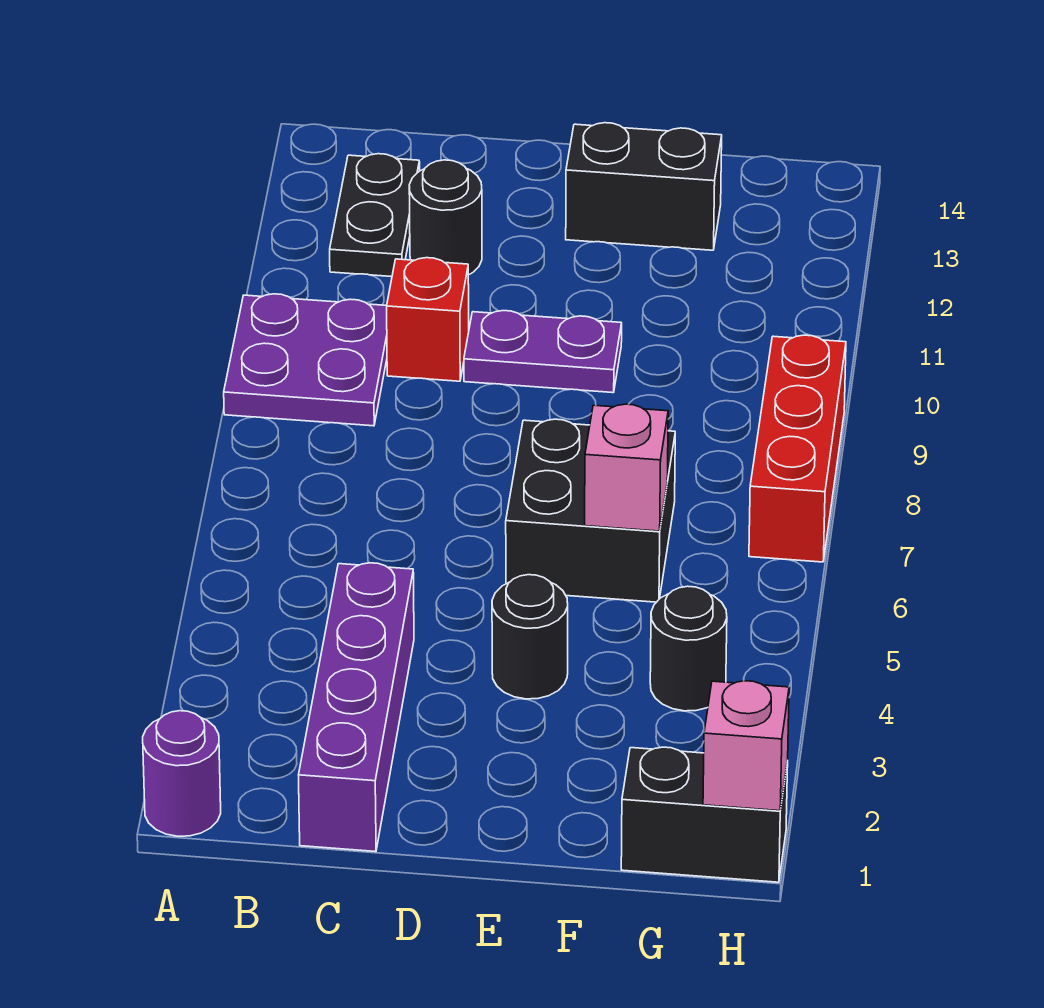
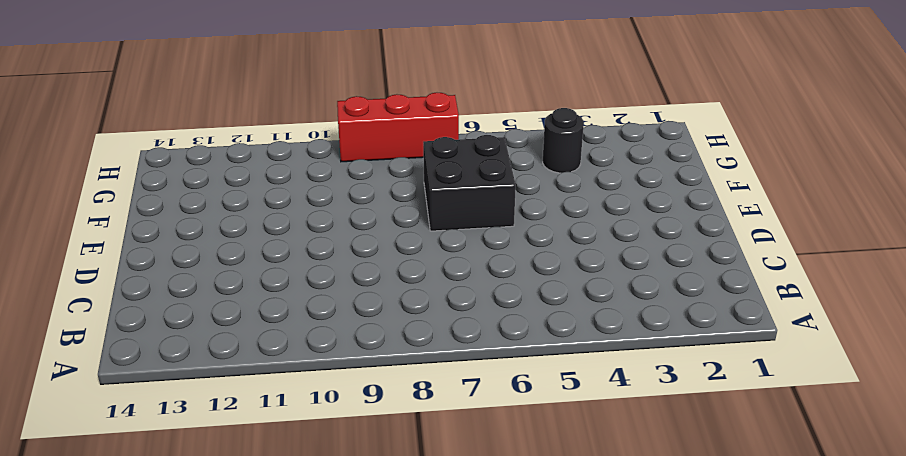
none -> purple round brick A1 level 1
none -> purple plate A9:B10 level 1
none -> black plate B12:B13 level 1

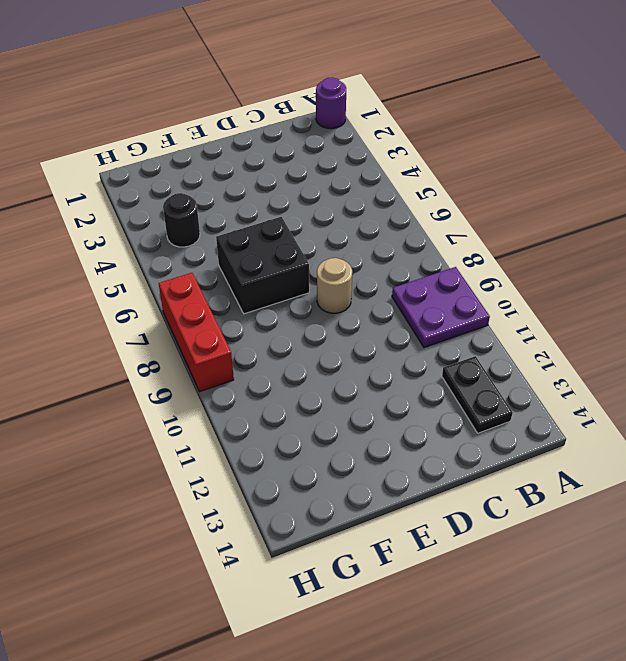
tan round brick D8 level 1 -> none
none -> purple brick C1:C4 level 1
none -> red brick C10 level 1
none -> black round brick C12 level 1

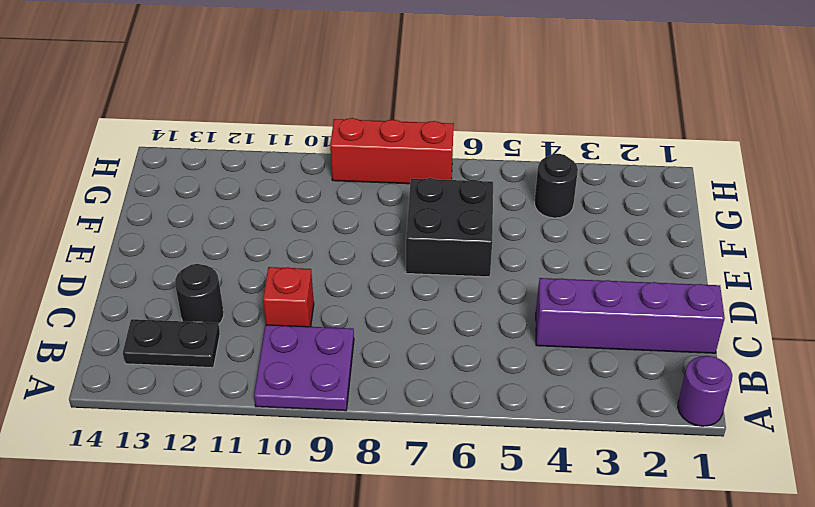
none -> purple plate D10:E10 level 1
none -> black round brick E4 level 1
none -> black brick E13:F13 level 1

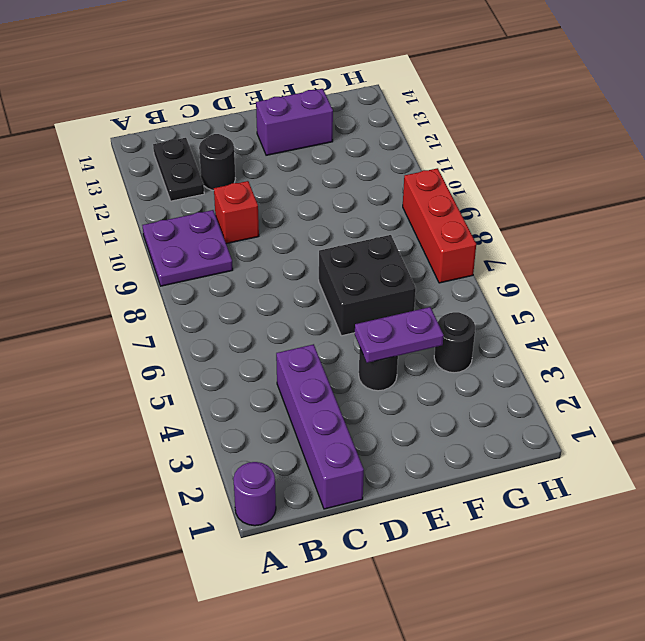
purple plate E4:F4 level 2 -> purple plate D10:E10 level 1
purple brick E13:F13 level 1 -> black brick E13:F13 level 1
none -> black brick G1:H1 level 1
none -> pink brick F6 level 2
none -> pink brick H1 level 2

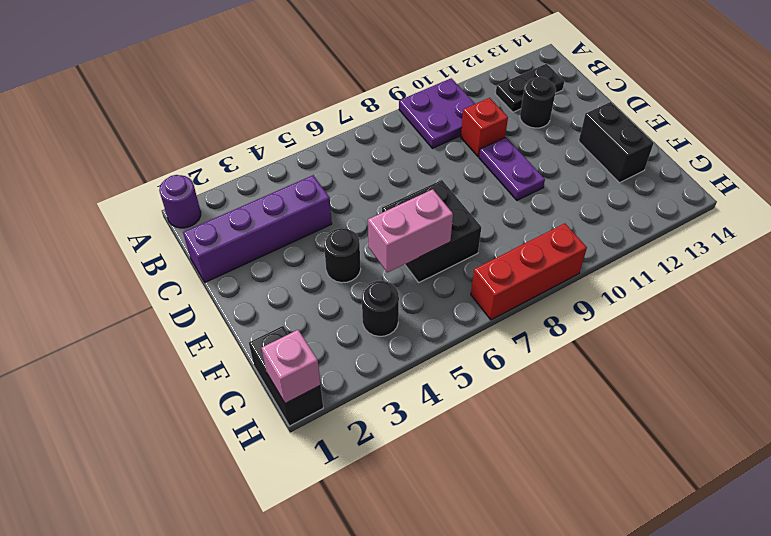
pink brick F5:F6 level 2 -> pink brick F6 level 2

